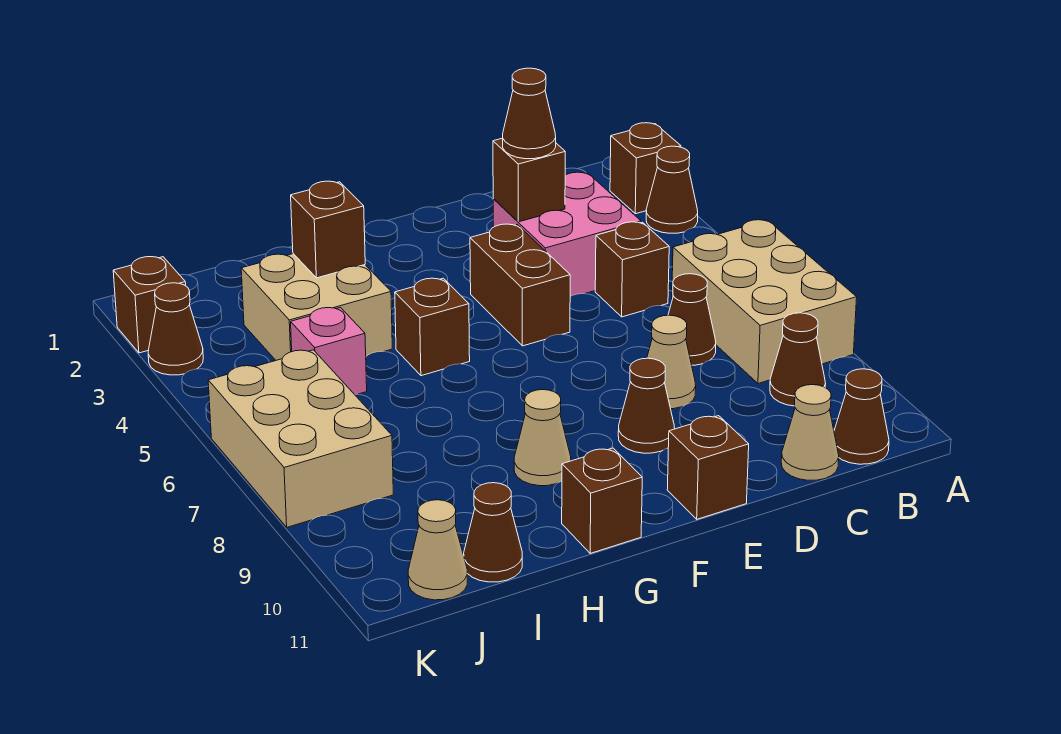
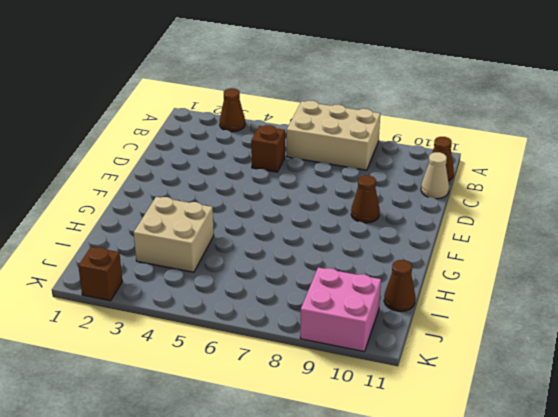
pink brick J9:K10 level 1 -> pink brick C3:D4 level 1
none -> brown brick A2 level 1
none -> brown cone B9 level 1
none -> brown cone C7 level 1

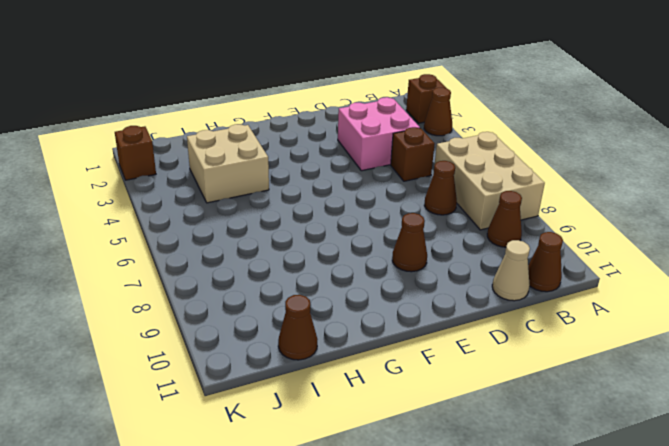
none -> tan cone D8 level 1
none -> brown brick E4:E5 level 1
none -> brown brick E11 level 1

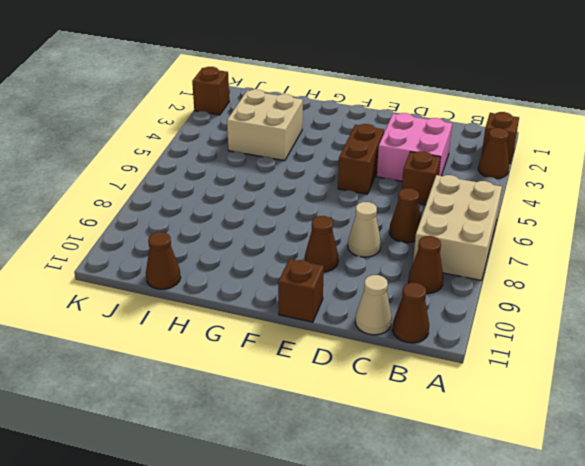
none -> brown brick G5 level 1
none -> tan cone G9 level 1
none -> brown brick G11 level 1

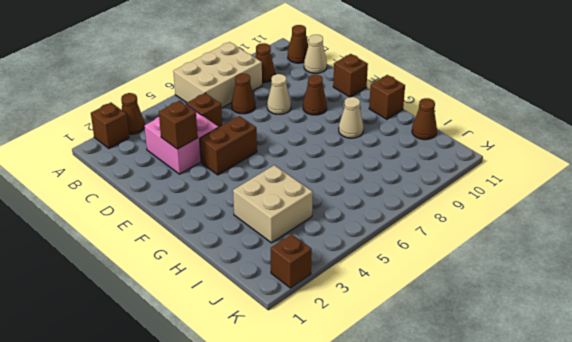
none -> brown brick G5 level 1
none -> pink brick I5 level 1
none -> tan brick J6:K8 level 1

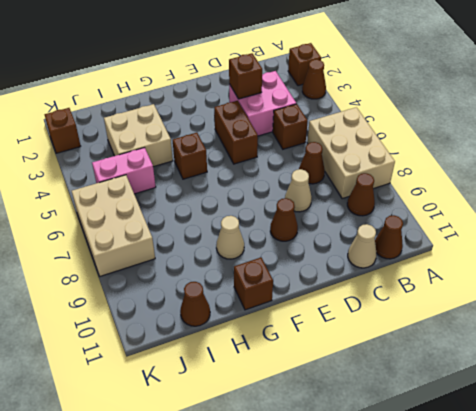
pink brick I5:J5 level 1 -> pink brick I5 level 1
none -> brown brick E11 level 1
none -> tan cone J11 level 1
none -> brown cone K3 level 1

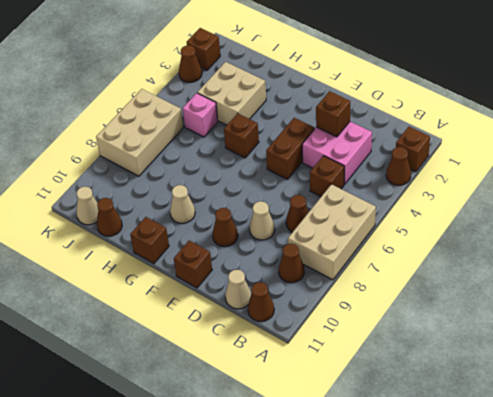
none -> brown brick H3 level 2
none -> brown cone D3 level 3

